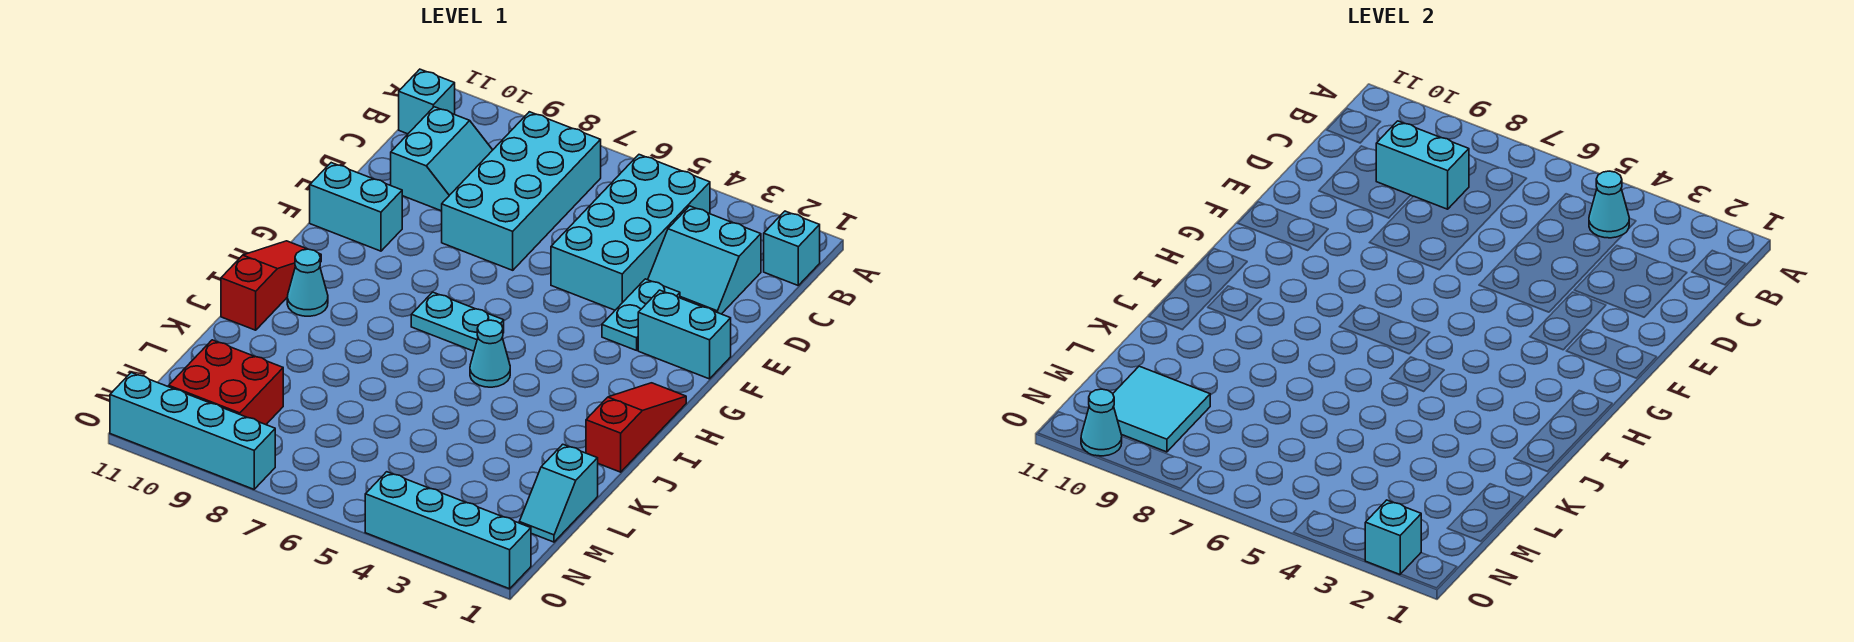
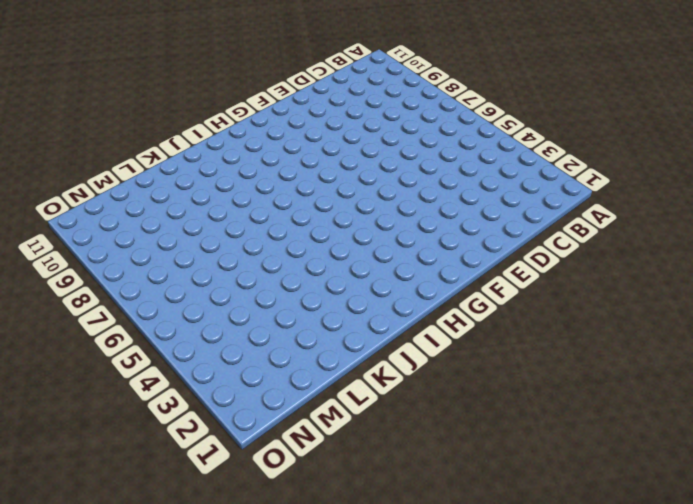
none -> cyan brick B1 level 1
none -> cyan brick B4:E5 level 1
none -> cyan brick B7:E8 level 1

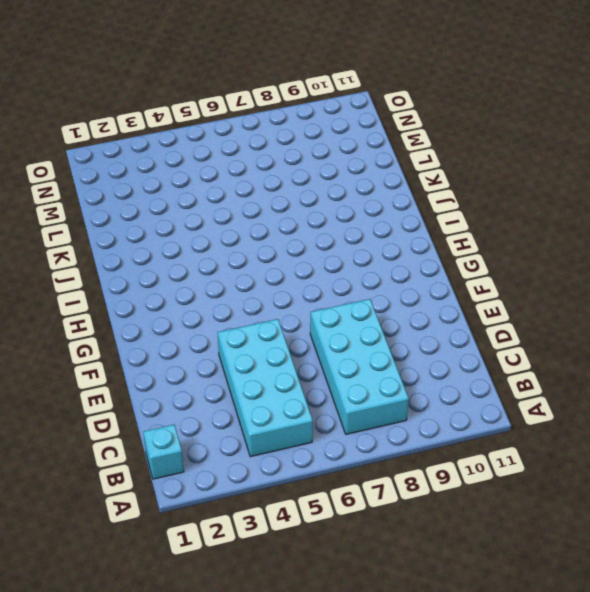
none -> cyan brick B11 level 1
none -> cyan slope C2:D3 level 1 top C
none -> cyan slope C9:D10 level 1 top 10

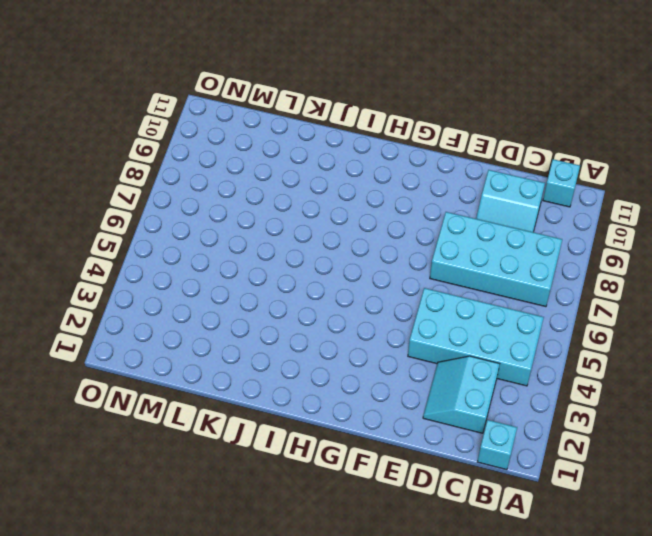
none -> cyan plate E3:F3 level 1
none -> cyan brick F1:F2 level 1
none -> cyan brick F10:F11 level 1

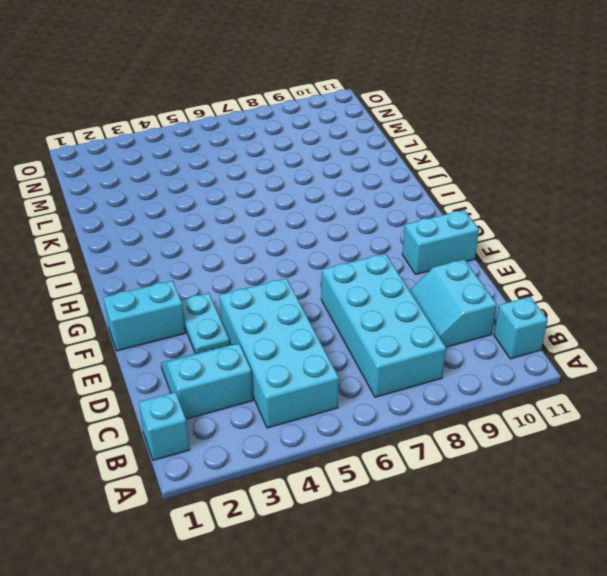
none -> red slope H1:J1 level 1 top J
none -> cyan plate H6:H7 level 1
none -> red slope H11:J11 level 1 top J

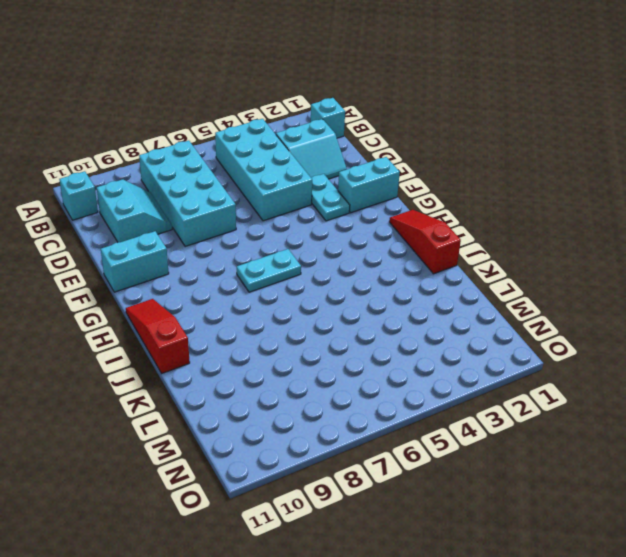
none -> cyan cone I5 level 1
none -> cyan cone I10 level 1
none -> cyan slope L1:M1 level 1 top L

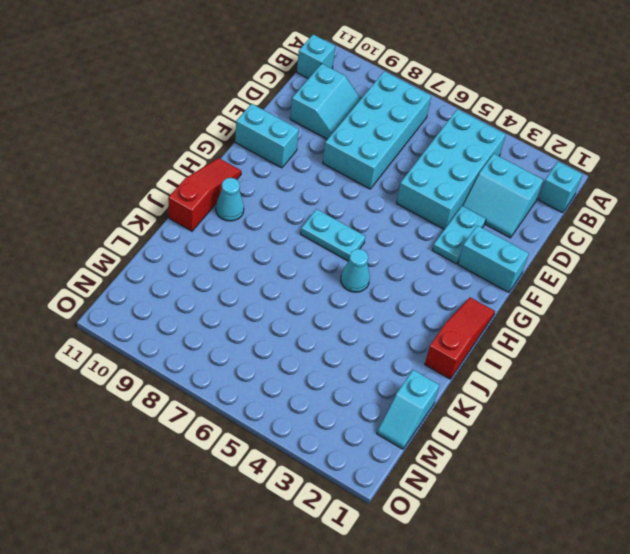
none -> red brick M9:N10 level 1
none -> cyan brick O1:O4 level 1
none -> cyan brick O8:O11 level 1

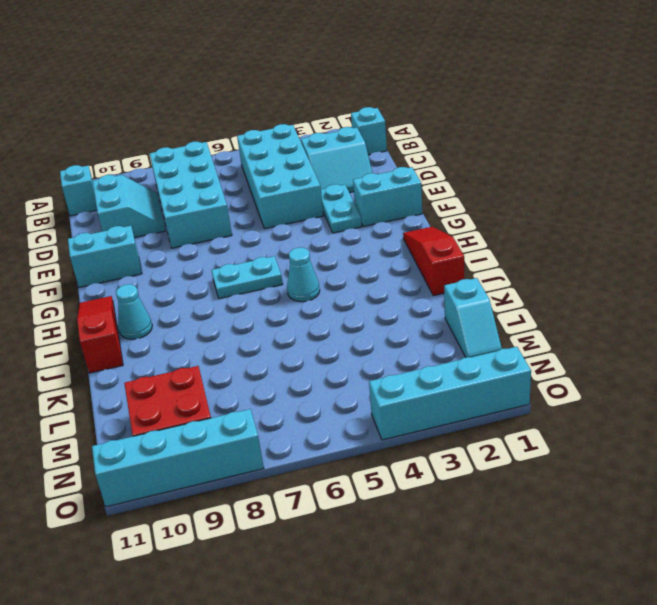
none -> cyan cone B4 level 2
none -> cyan brick C8:C9 level 2
none -> cyan tile M9:N10 level 2

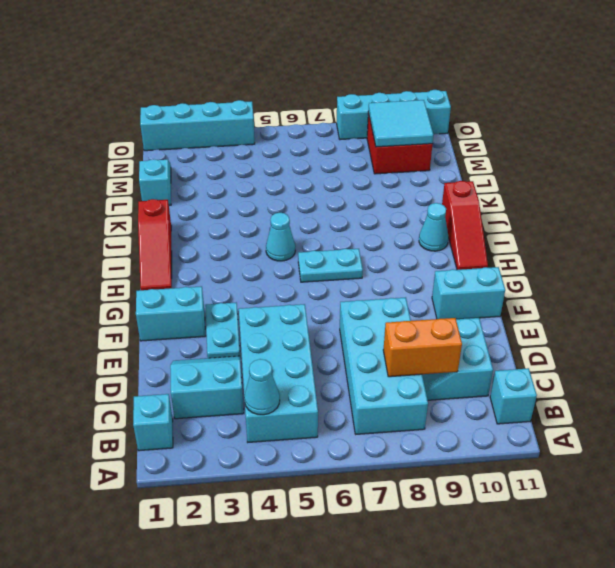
orange brick C8:C9 level 2 -> cyan brick C8:C9 level 2
none -> cyan brick O2 level 2
none -> cyan cone O10 level 2

